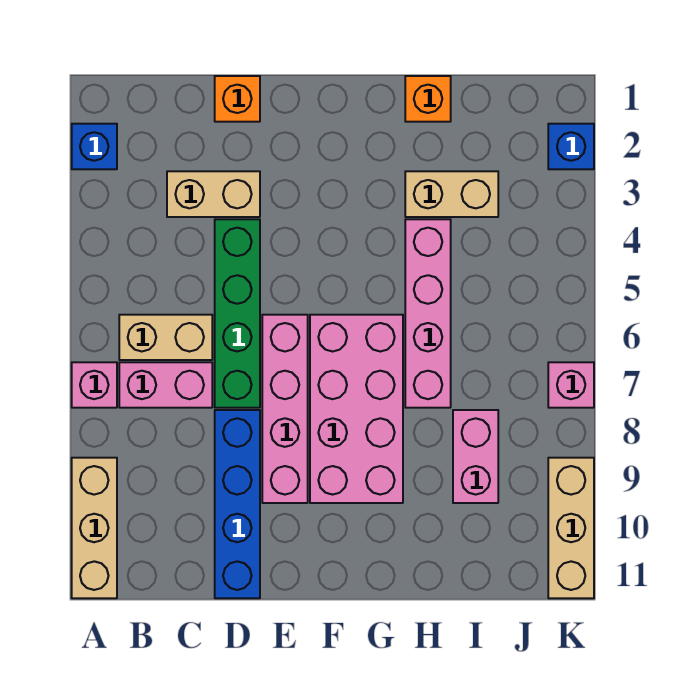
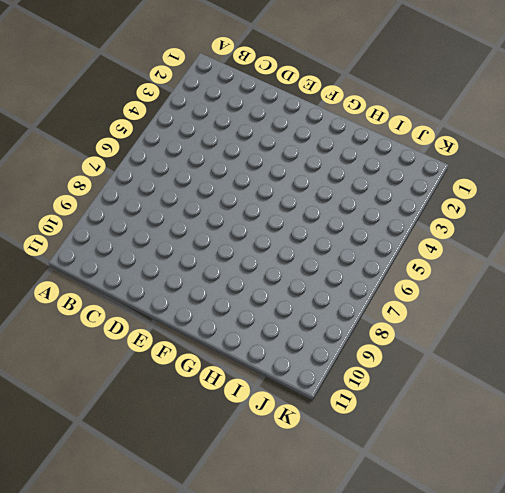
none -> blue brick A2 level 1
none -> pink brick A7 level 1
none -> tan brick A9:A11 level 1

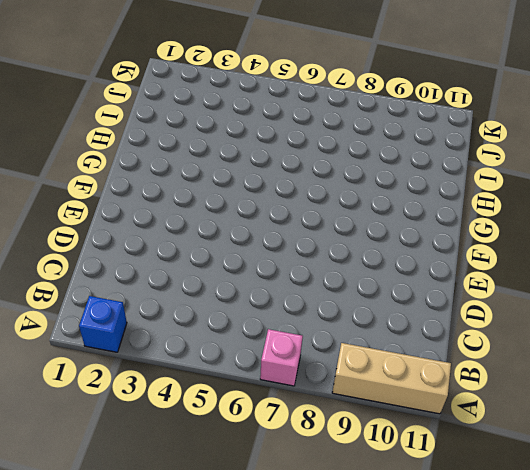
none -> tan brick B6:C6 level 1
none -> pink brick B7:C7 level 1
none -> tan brick C3:D3 level 1

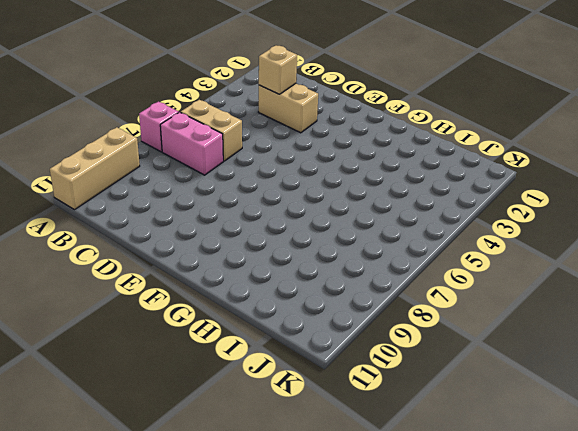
tan brick C3 level 2 -> none
none -> blue brick A2 level 1
none -> orange brick D1 level 1
none -> green brick D4:D7 level 1

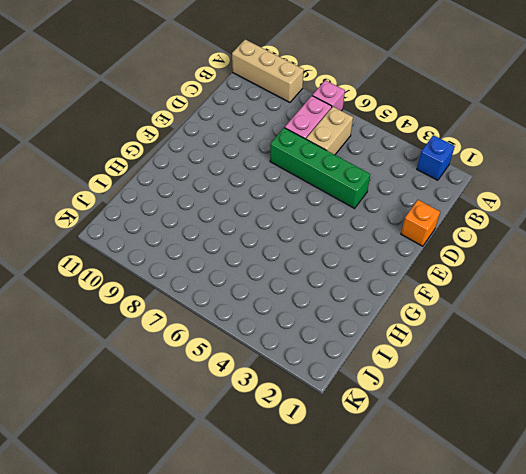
none -> tan brick C3:D3 level 1
none -> blue brick D8:D11 level 1
none -> pink brick E6:E9 level 1

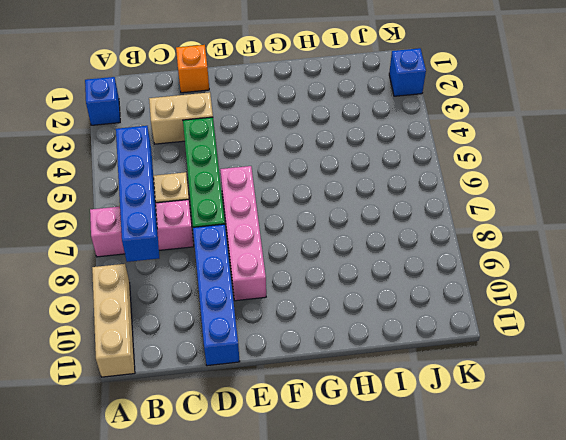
blue brick B5:B8 level 2 -> none
none -> pink brick F6:G9 level 1
none -> orange brick H1 level 1
none -> tan brick H3:I3 level 1

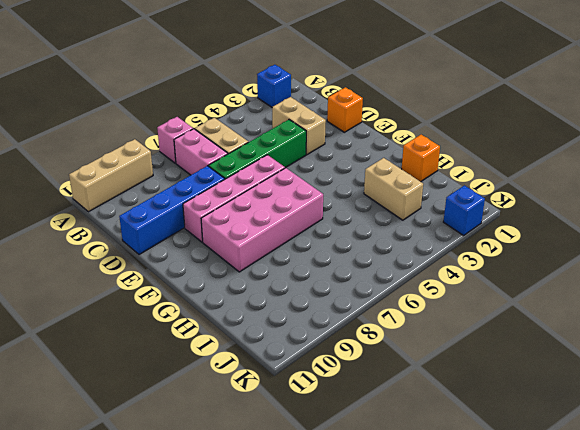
none -> pink brick H4:H7 level 1
none -> pink brick I8:I9 level 1
none -> pink brick K7 level 1

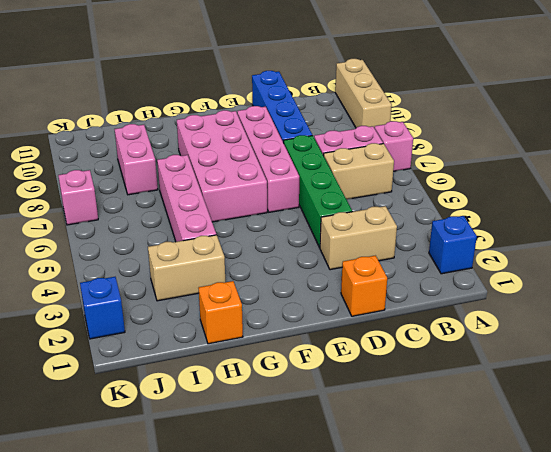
none -> tan brick K9:K11 level 1

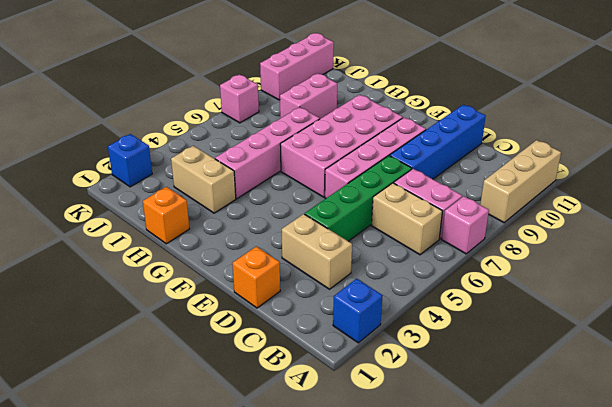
pink brick K9:K11 level 1 -> tan brick K9:K11 level 1

